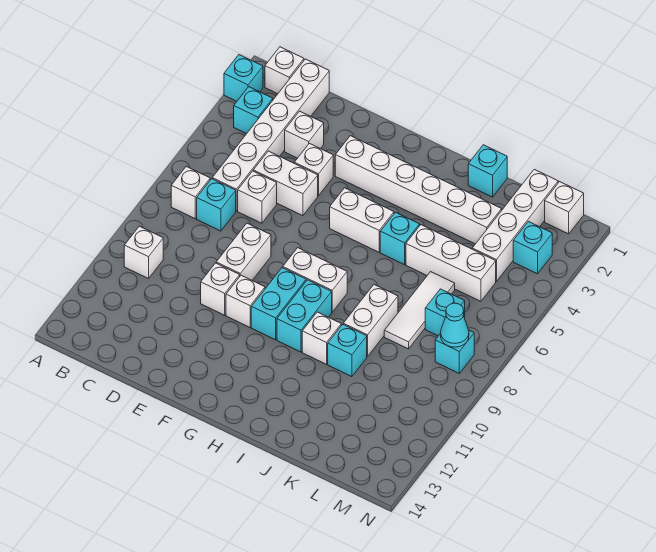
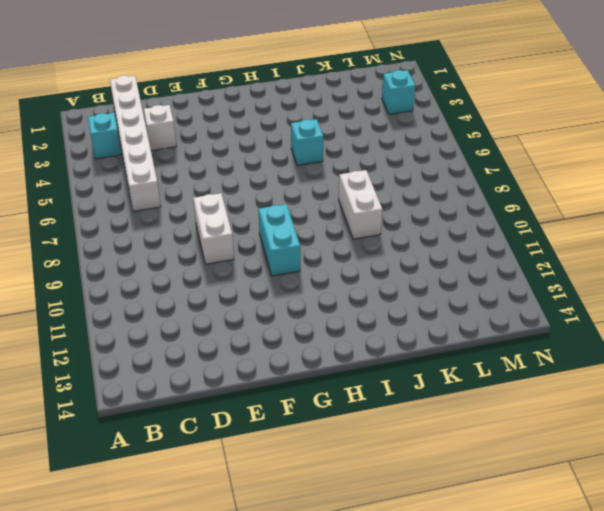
none -> cyan brick A2 level 1
none -> white brick B1 level 1
none -> white brick B7 level 1
none -> white brick B10 level 1

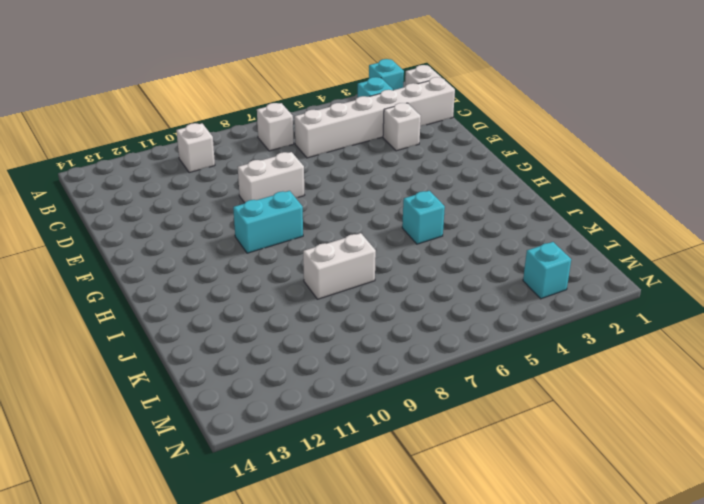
none -> cyan brick C7 level 1
none -> white brick D5:E5 level 1
none -> white brick D6 level 1
none -> white brick E4 level 1

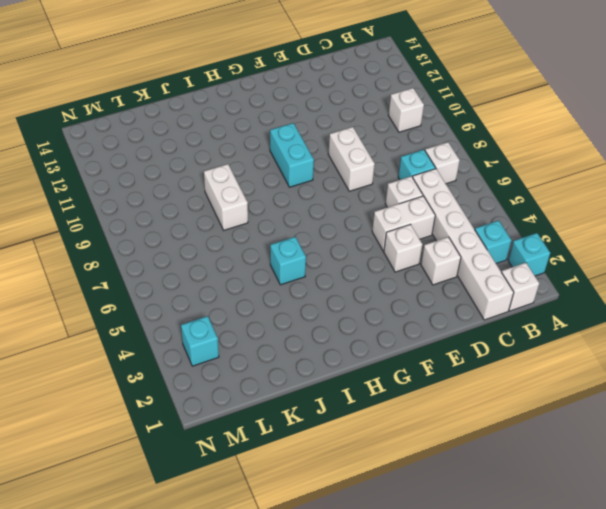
none -> white brick E10 level 1
none -> white brick F3:K3 level 1
none -> white brick F10 level 1
none -> white brick G5:H5 level 1

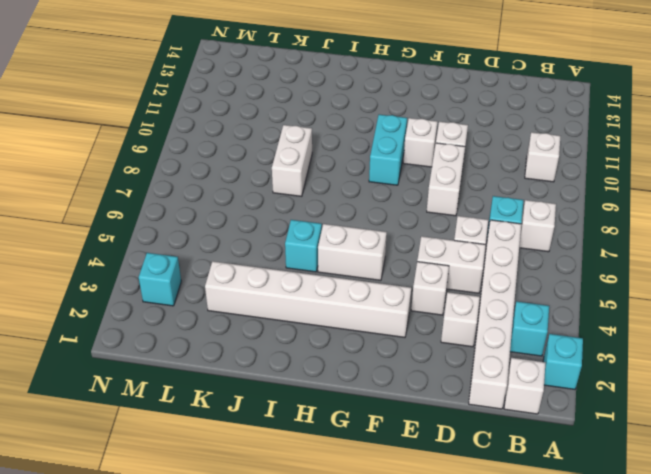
none -> white brick G8:H8 level 1
none -> cyan brick H9:H10 level 1
none -> white brick I10 level 1
none -> cyan brick J1 level 1

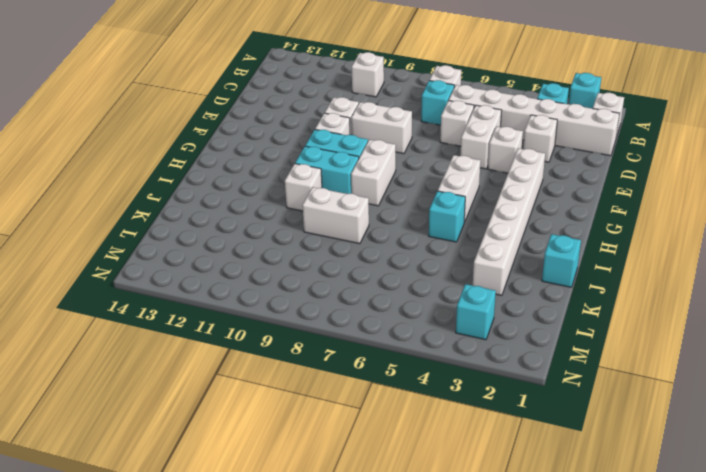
none -> white brick J5:L5 level 1
none -> cyan brick J10 level 1
none -> white tile K6:K8 level 1
none -> white brick L1:L4 level 1

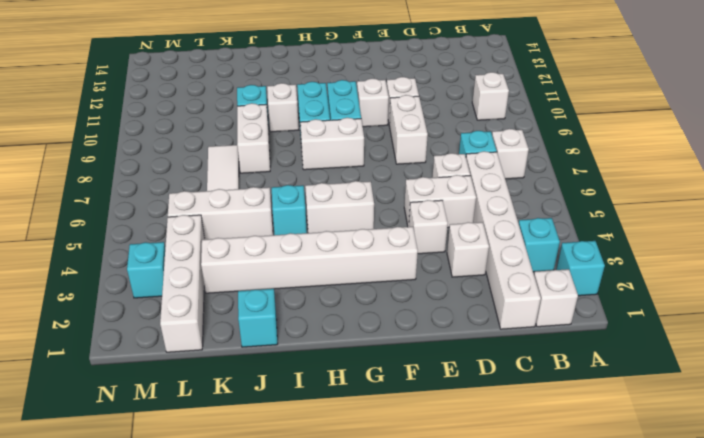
none -> cyan brick L7 level 1
none -> white brick M1 level 1
none -> cyan brick M8 level 1
none -> cyan cone M8 level 2

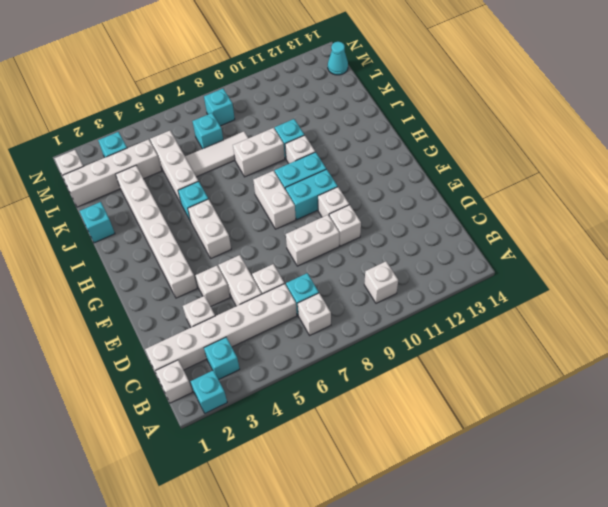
cyan cone M14 level 1 -> cyan cone M8 level 2

